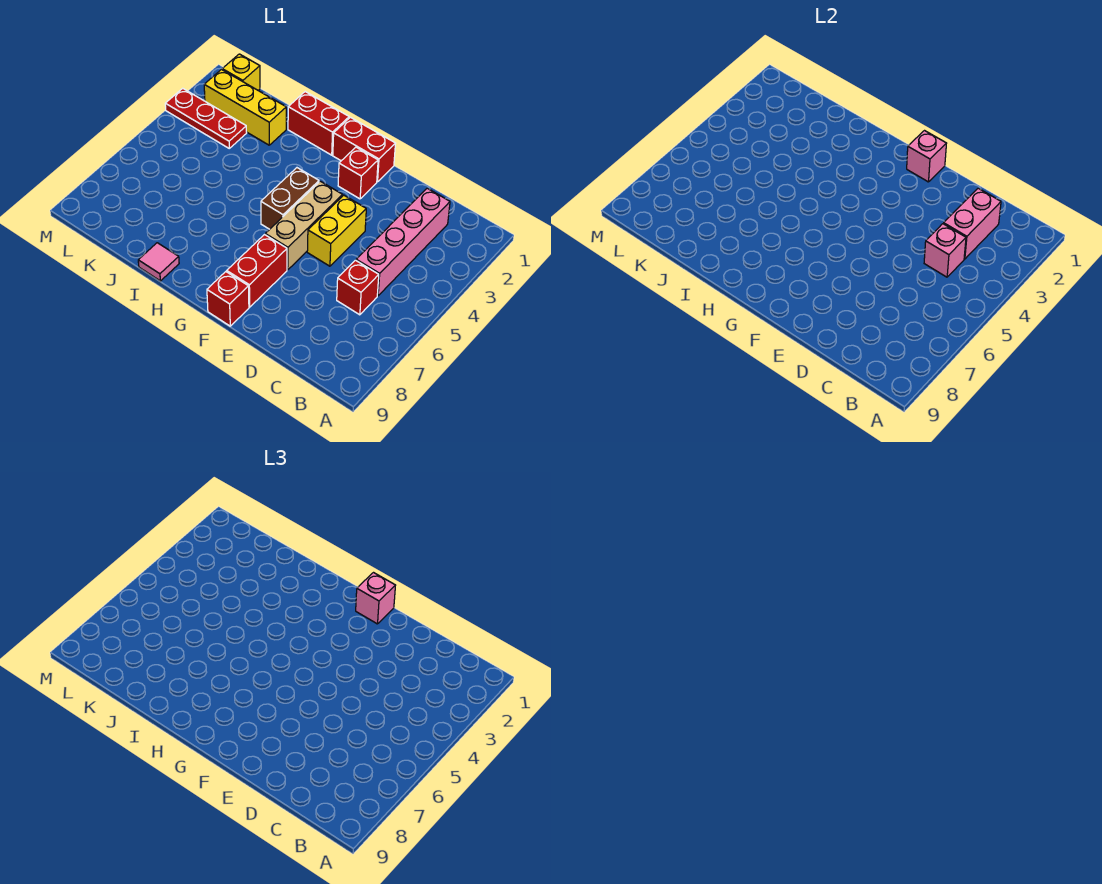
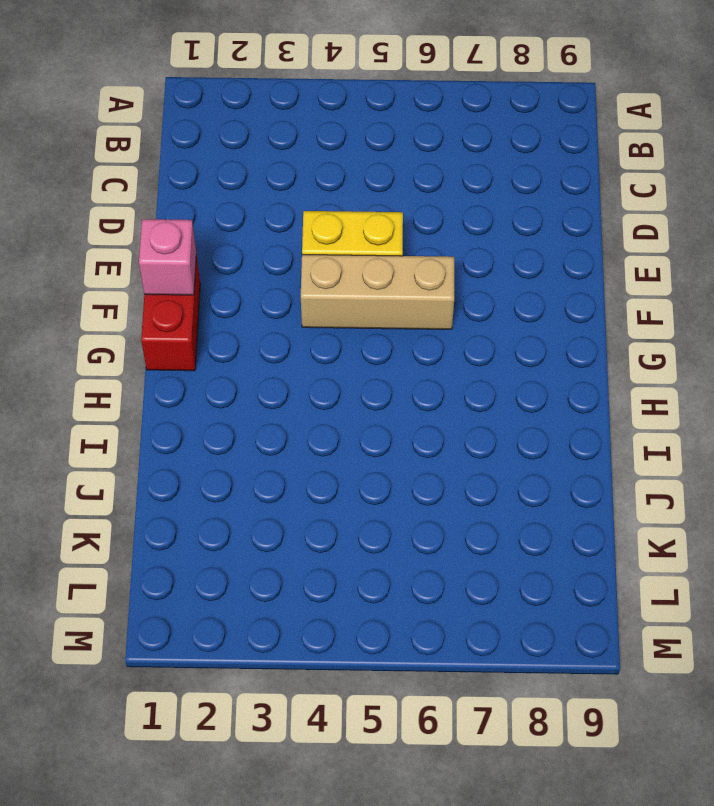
none -> pink brick C2:C5 level 1
none -> red brick C6 level 1
none -> red brick F2 level 1

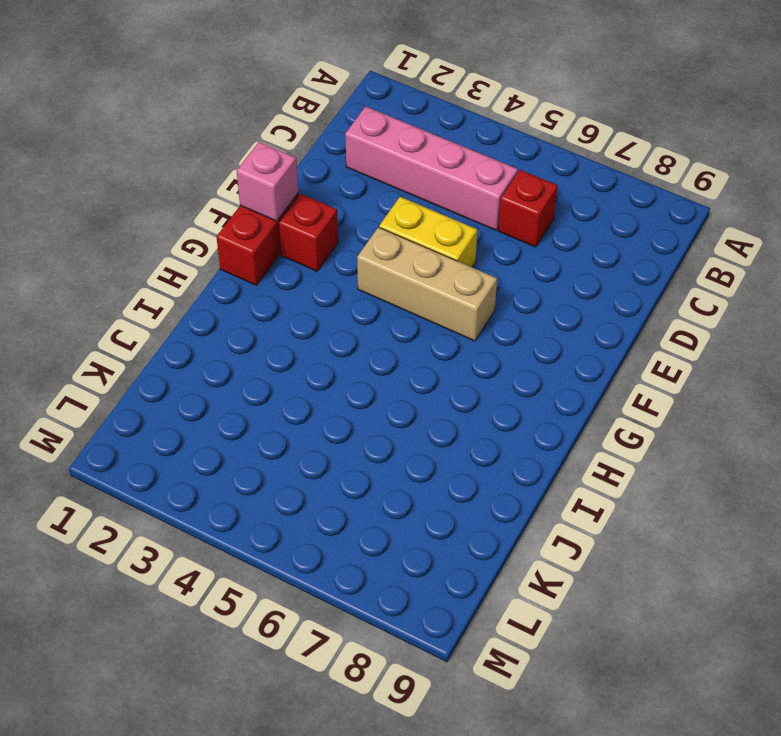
none -> red brick F7:F8 level 1
none -> red brick F9 level 1
none -> brown brick G4:G5 level 1

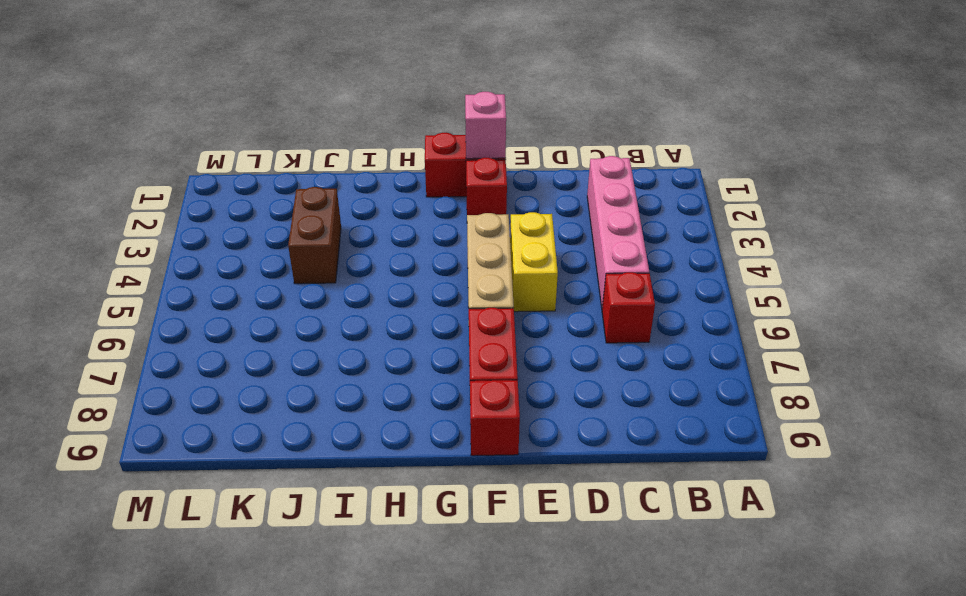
brown brick J3:J4 level 1 -> brown brick G4:G5 level 1
none -> red brick H1:I1 level 1
none -> pink tile I9 level 1
none -> yellow brick J2:L2 level 1

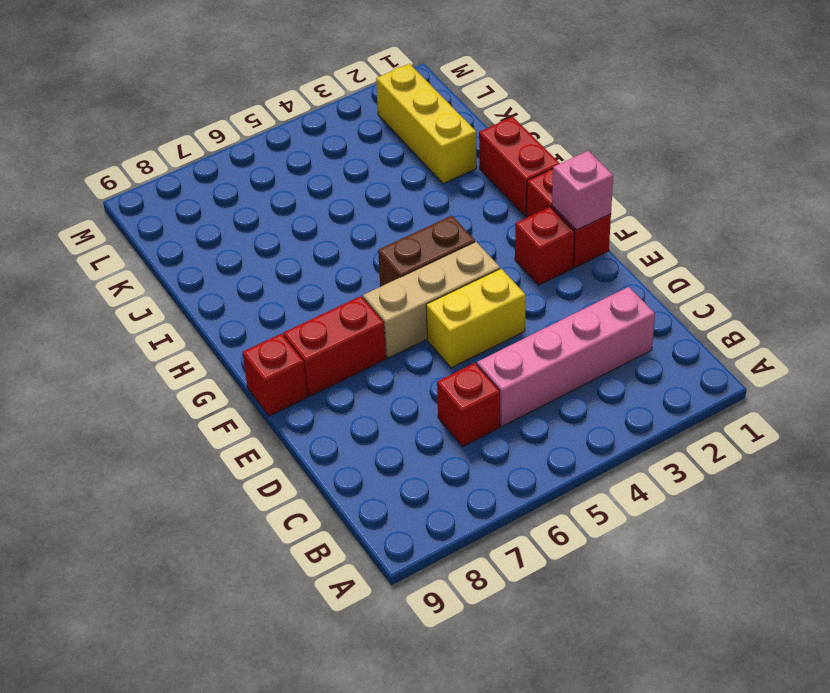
none -> pink tile I9 level 1
none -> red plate K3:M3 level 1
none -> yellow brick L1 level 1

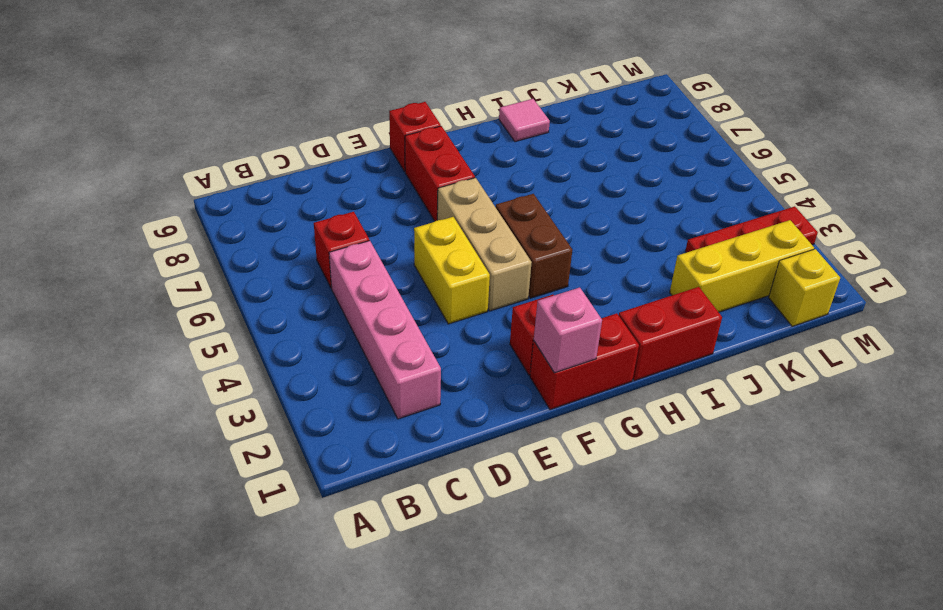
none -> pink brick C2:C3 level 2
none -> pink brick C4 level 2
none -> pink brick F1 level 3

